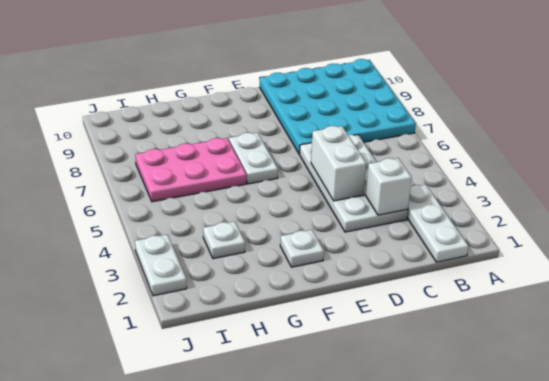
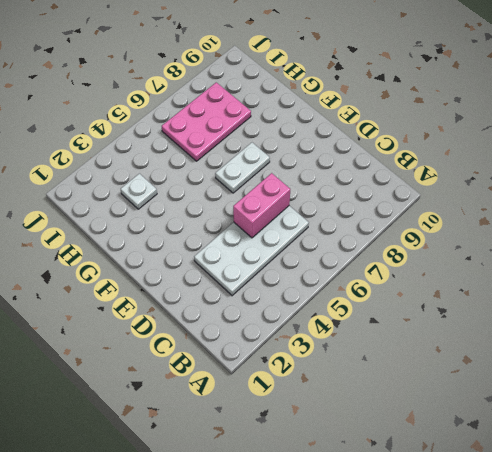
pink brick D5:D6 level 2 -> white brick D4:D5 level 2
pink plate H6:I8 level 1 -> pink plate G6:I7 level 1
none -> cyan plate A7:D10 level 1
none -> white plate B1:B3 level 1

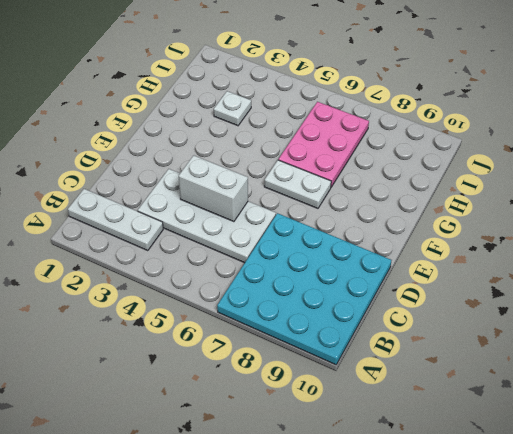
none -> white plate F2 level 1
none -> white plate J2:J3 level 1

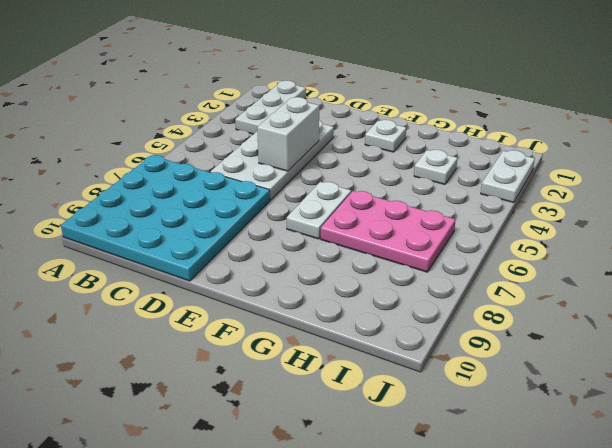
none -> white brick C3 level 2

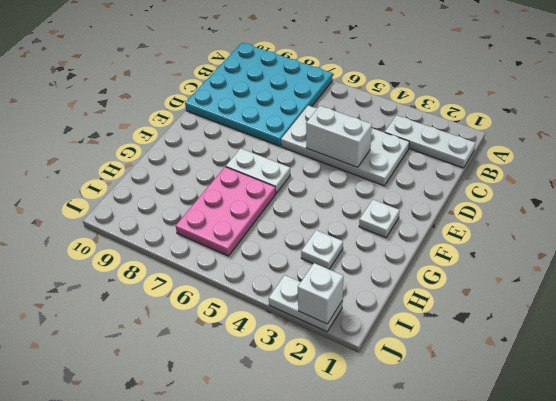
white brick J2 level 2 -> white brick C3 level 2

